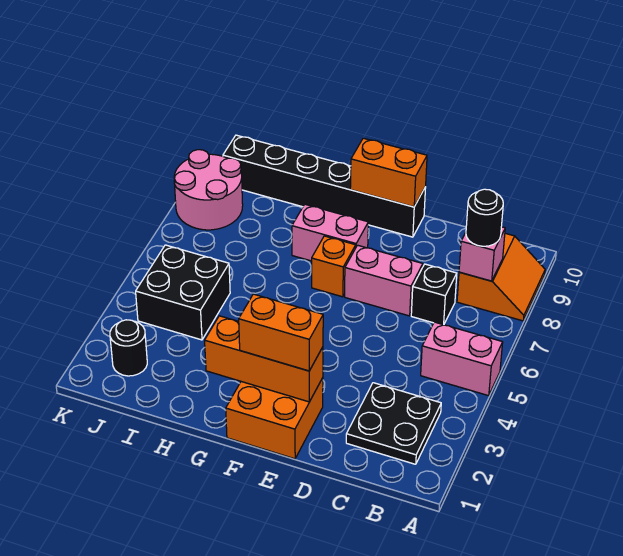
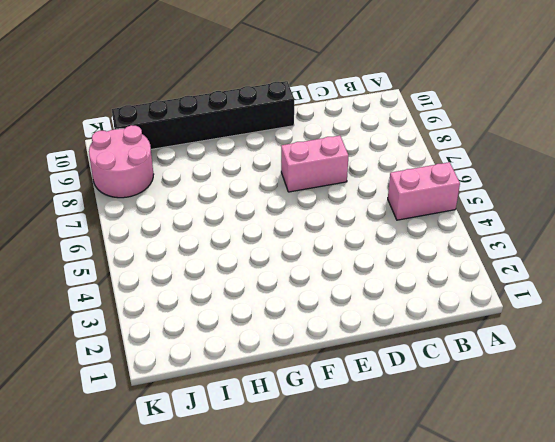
none -> orange slope A8:B9 level 1 top B
none -> black plate B2:C3 level 1
none -> black brick C7 level 1

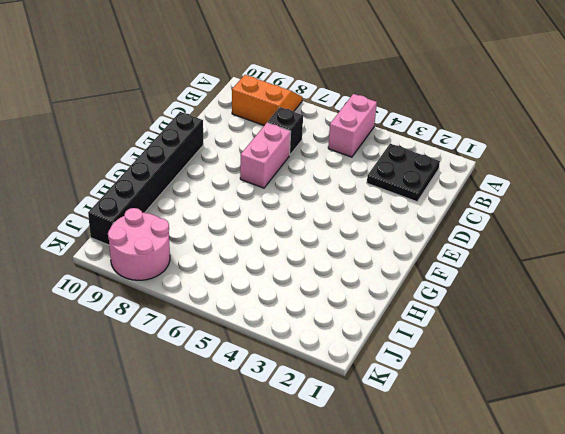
none -> orange brick E1:F2 level 1
none -> orange brick F7 level 1
none -> pink brick F8:G8 level 1

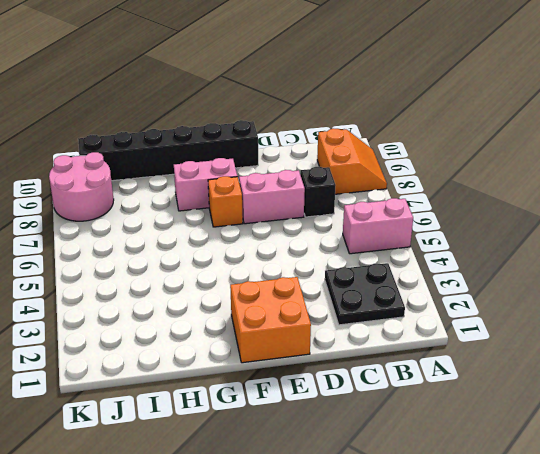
none -> black brick I4:J5 level 1
none -> black round brick J2 level 1
none -> pink brick B8 level 2

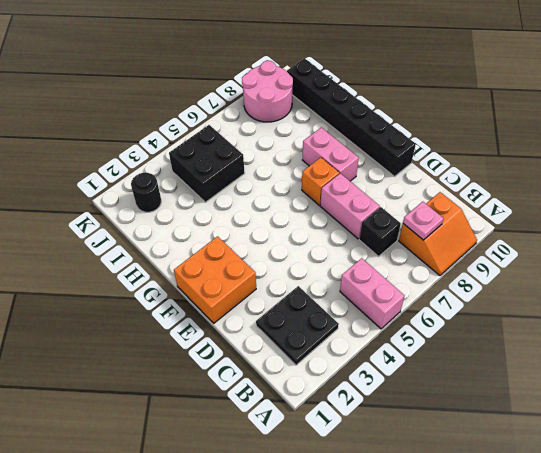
pink plate B8 level 2 -> pink brick B8 level 2
none -> orange brick E2:G2 level 2
none -> orange brick E10:F10 level 2
none -> black round brick B8 level 3

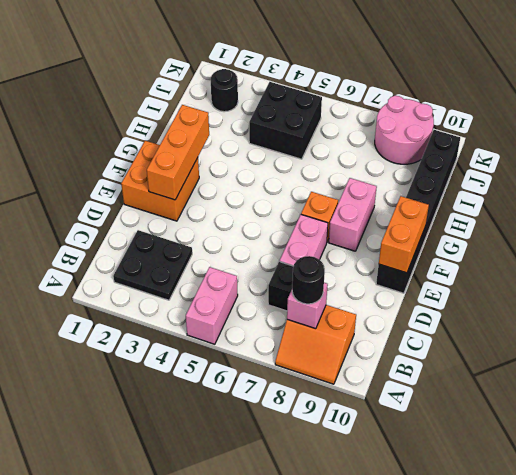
none -> orange brick E2:F2 level 3

